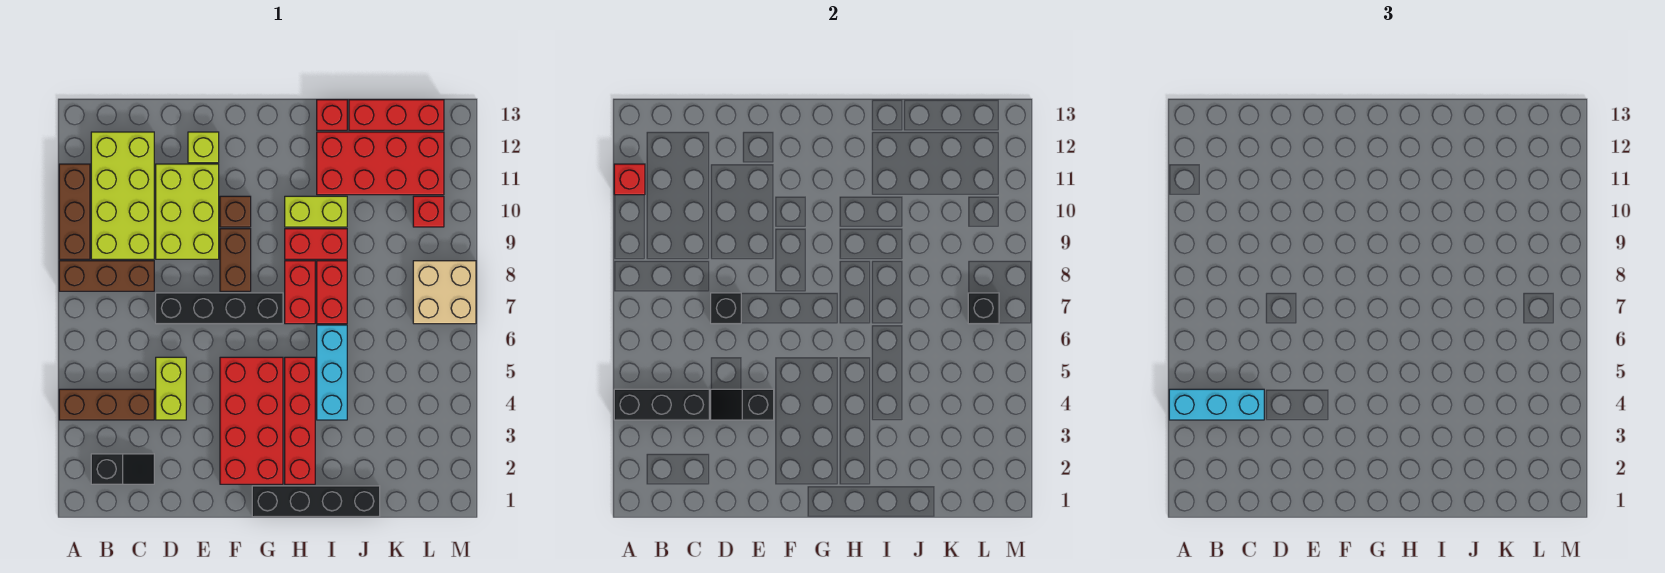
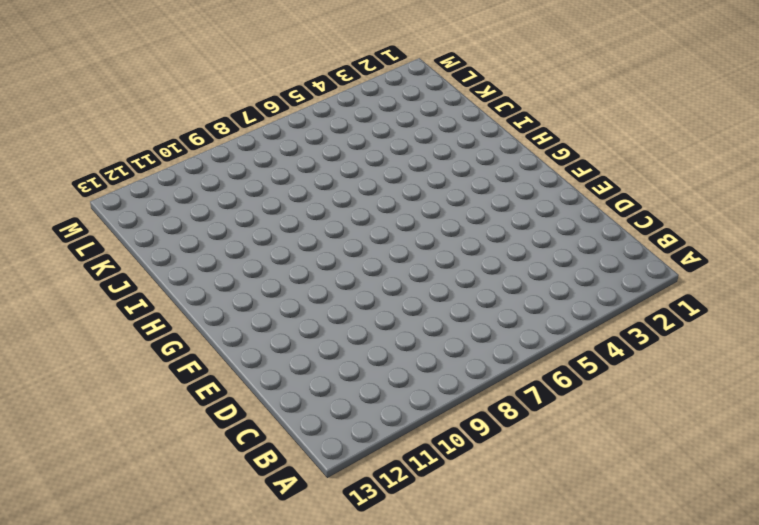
none -> brown brick A4:C4 level 1
none -> brown brick A8:C8 level 1
none -> brown brick A9:A11 level 1
none -> black slope B2:C2 level 1 top B

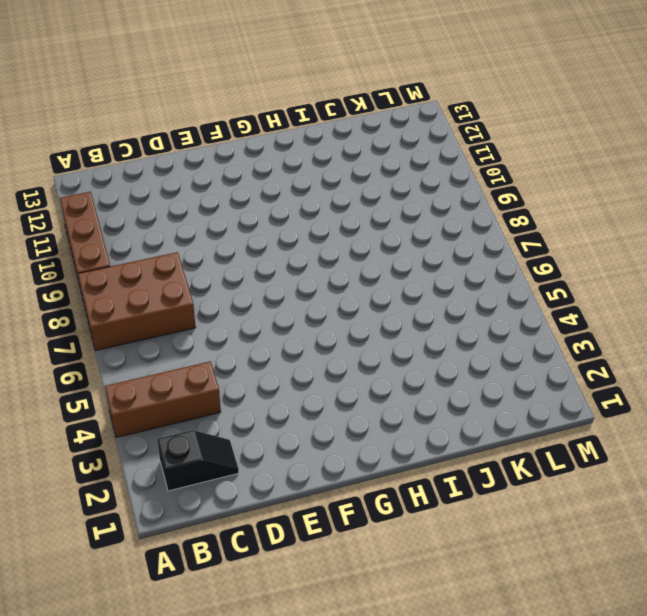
brown brick A7:C8 level 1 -> brown brick A8:C8 level 1
none -> lime brick B9:C12 level 1
none -> lime brick D4:D5 level 1
none -> black brick D7:G7 level 1
none -> lime brick D9:E11 level 1

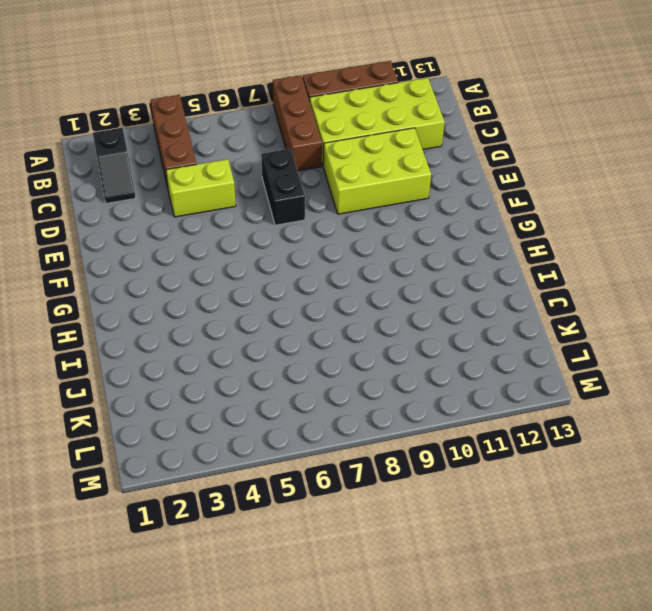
black brick D7:E7 level 1 -> black brick D7:G7 level 1
none -> lime brick E12 level 1
none -> red brick F2:G5 level 1
none -> brown brick F8:F9 level 1
none -> brown brick F10 level 1

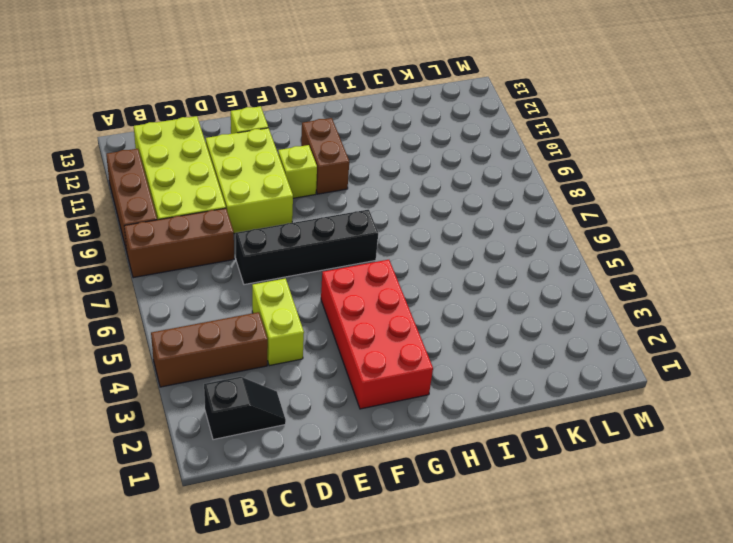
lime brick F10 level 1 -> brown brick F10 level 1
brown brick G10:G11 level 1 -> brown brick F8:F9 level 1
none -> black brick G1:J1 level 1
none -> red brick H2:H5 level 1
none -> red brick H7:H8 level 1
none -> red brick H9:I9 level 1

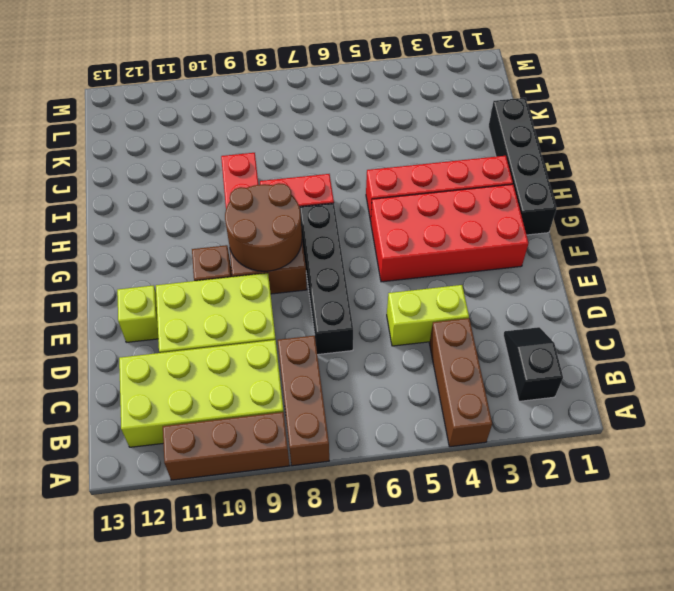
brown round brick F8:G9 level 2 -> none
none -> lime brick H10:I10 level 1
none -> cyan brick I4:I6 level 1
none -> red brick I7:I8 level 1
none -> red brick I11:L12 level 1

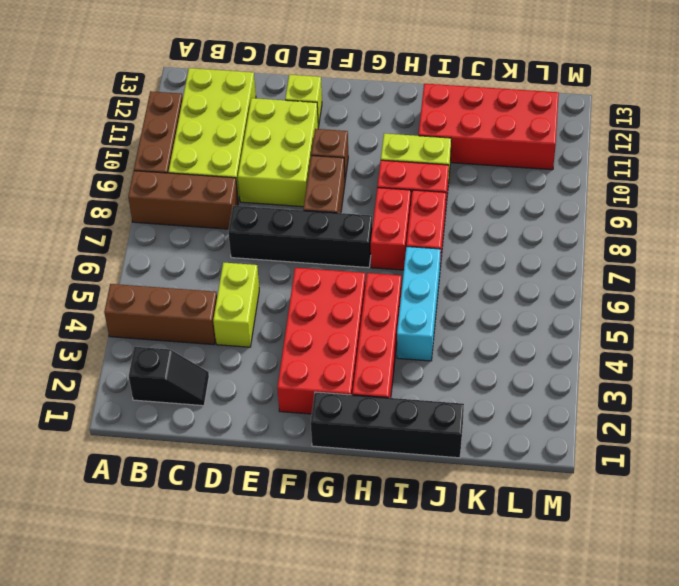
none -> red brick I13 level 1
none -> red brick J13:L13 level 1
none -> tan brick L7:M8 level 1
none -> red brick L10 level 1

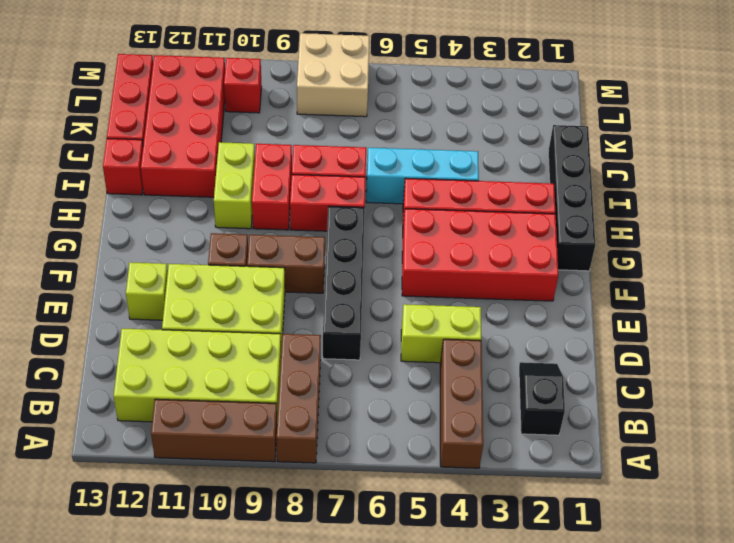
none -> black brick A4:C4 level 2
none -> red brick A11 level 2
none -> black slope D4:E4 level 2 top E
none -> black brick D7 level 2

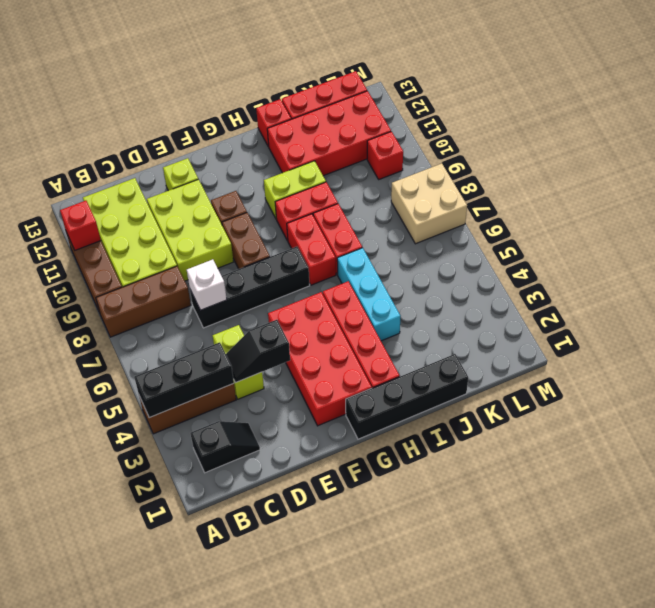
white brick D7 level 2 -> black brick D7 level 2
none -> black brick L7 level 2
none -> cyan brick A4:C4 level 3

